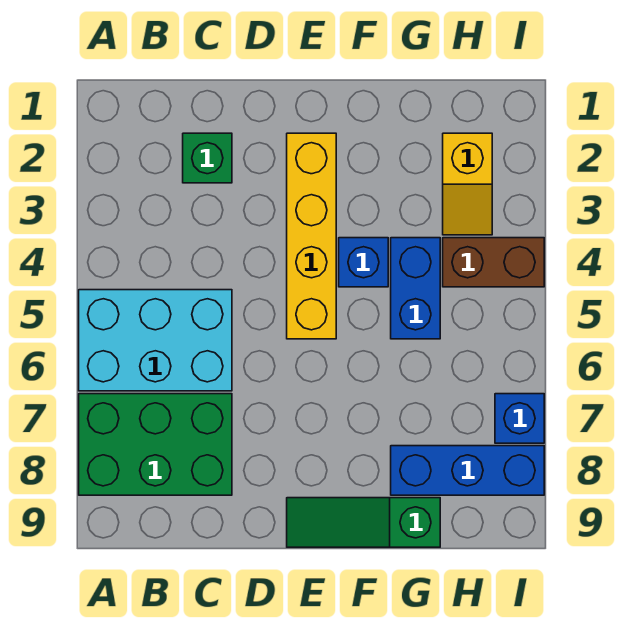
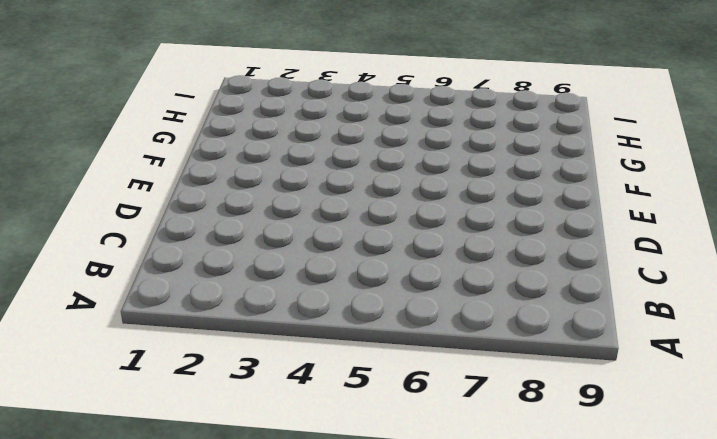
none -> cyan brick A5:C6 level 1
none -> green brick A7:C8 level 1

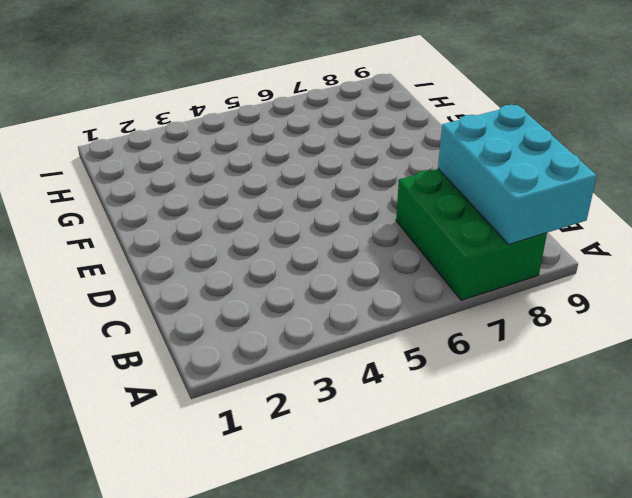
cyan brick A8:C9 level 2 -> cyan brick A5:C6 level 1
none -> green brick C2 level 1
none -> yellow brick E2:E5 level 1

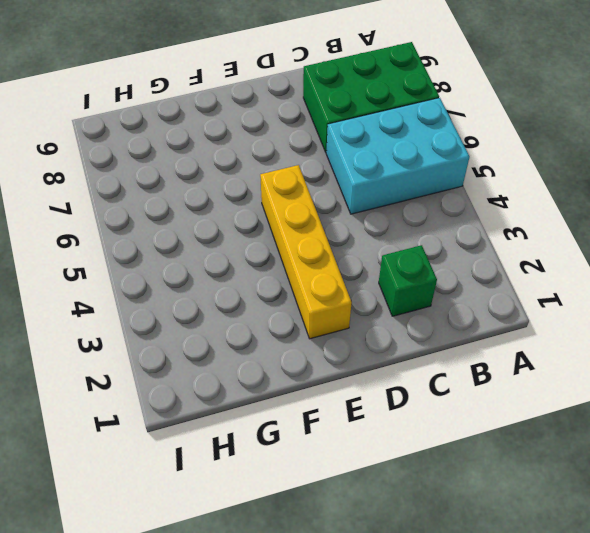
none -> green slope E9:G9 level 1 top G
none -> blue brick F4 level 1

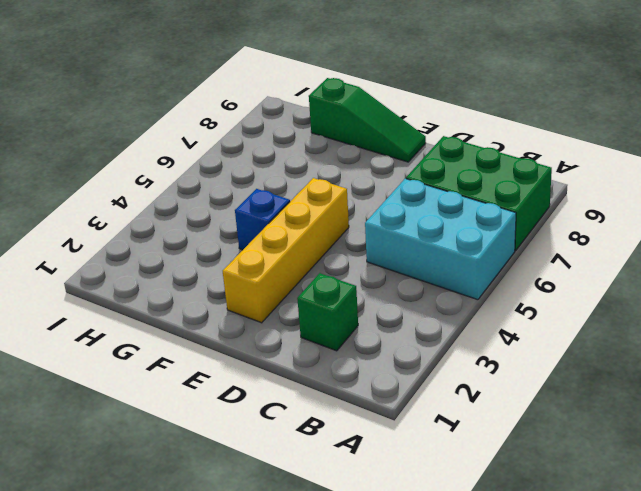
none -> blue brick G4:G5 level 1
none -> blue brick G8:I8 level 1

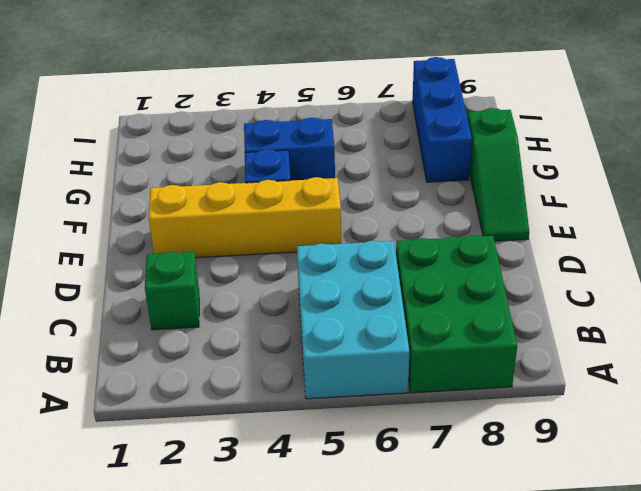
none -> yellow slope H2:H3 level 1 top 2
none -> brown brick H4:I4 level 1

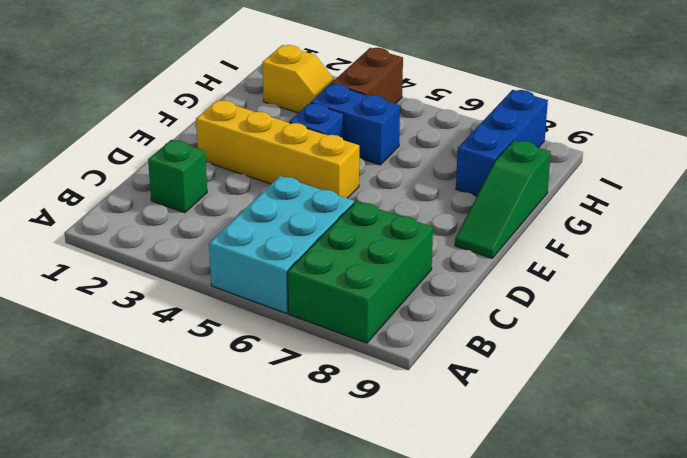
none -> blue brick I7 level 1

